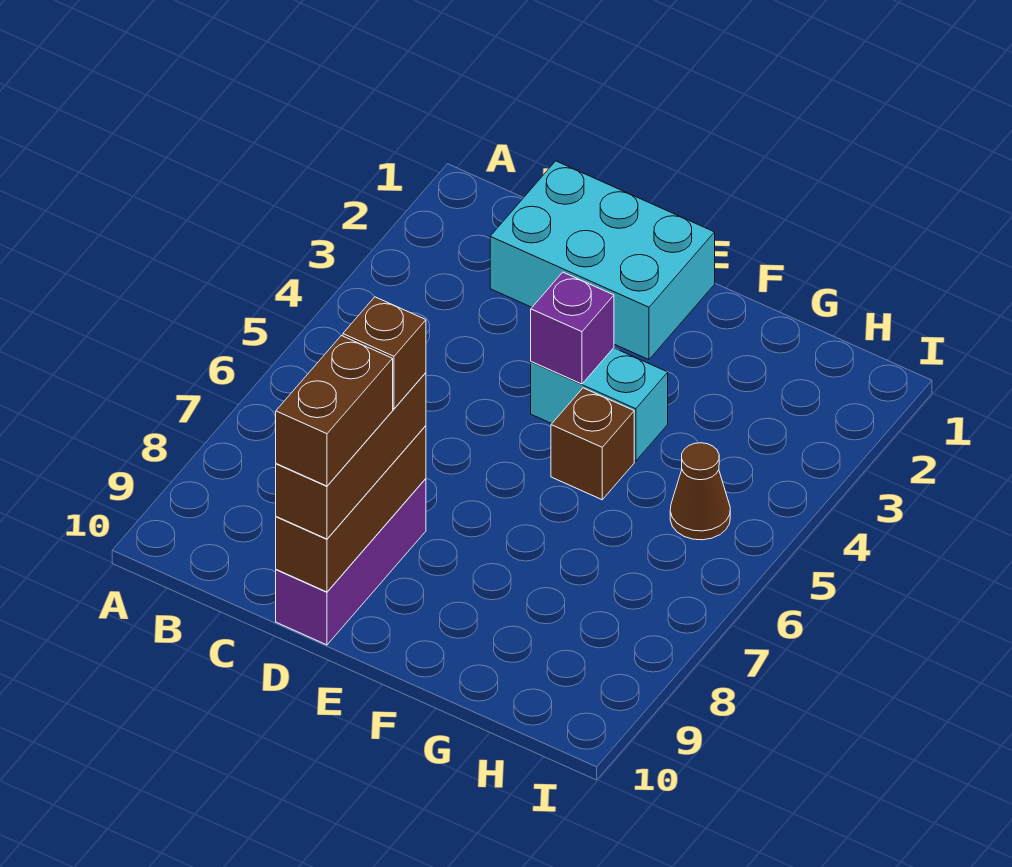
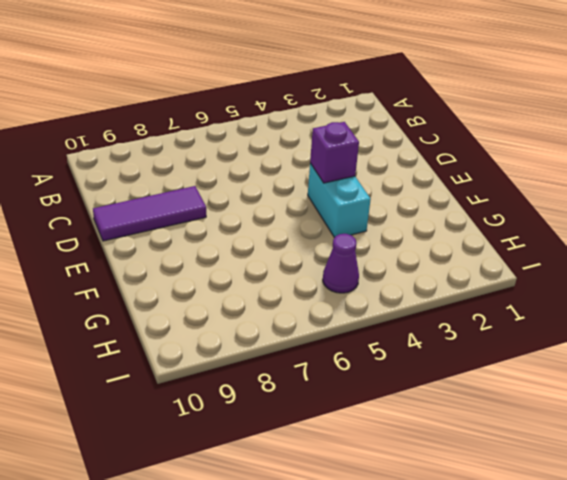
purple tile D8:D10 level 1 -> purple brick D8:D10 level 1
purple cone H5 level 1 -> brown cone H5 level 1
none -> cyan brick C1:E2 level 1
none -> brown brick F5 level 1

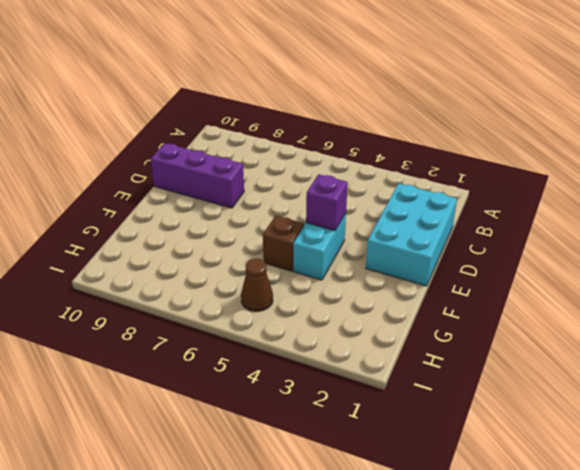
none -> brown brick D8:D10 level 2
none -> brown brick D8:D10 level 3

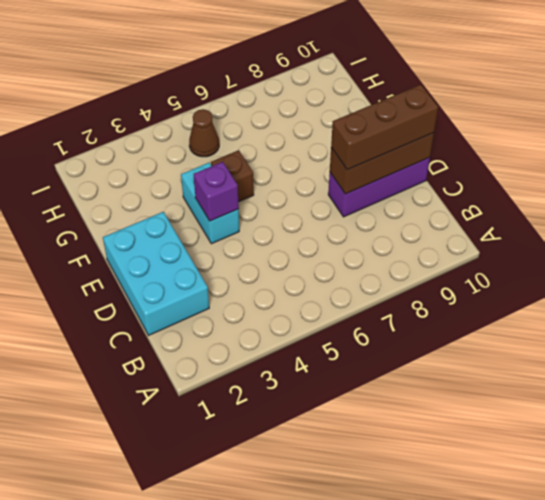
none -> brown brick D8 level 4
none -> brown brick D9:D10 level 4

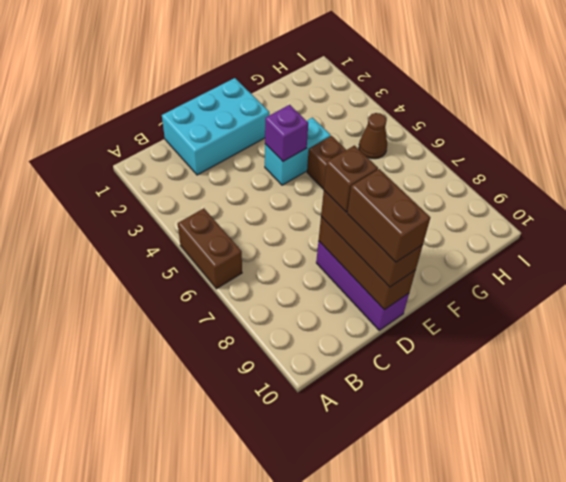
brown brick A5:A6 level 1 -> none

